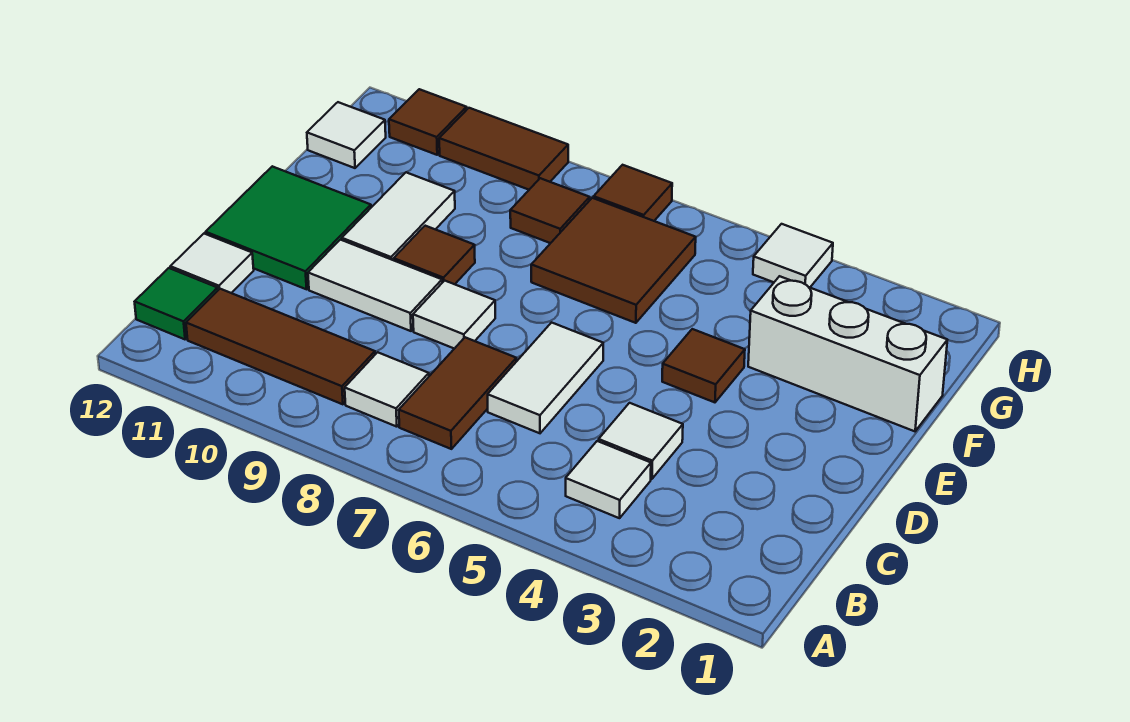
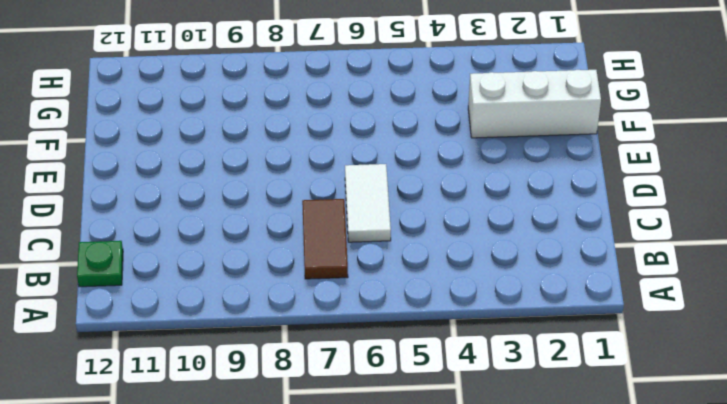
green plate B12 level 1 -> green tile B12 level 1
none -> white tile B4 level 1
none -> white tile B8 level 1
none -> brown tile B9:B11 level 1

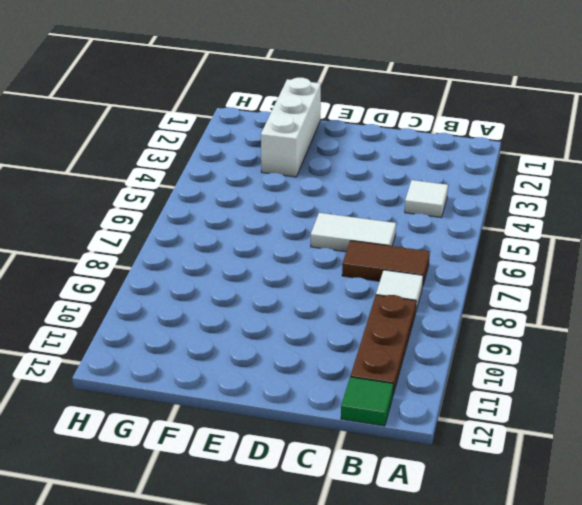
brown plate B9:B11 level 1 -> brown tile B9:B11 level 1
none -> white tile C4 level 1
none -> white tile C12 level 1
none -> white tile D8 level 1

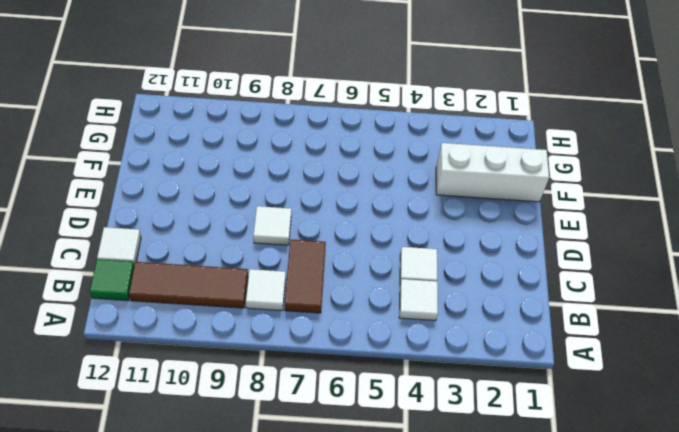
none -> white tile C6:D6 level 1
none -> white tile D9:D10 level 1
none -> green tile D11:E12 level 1

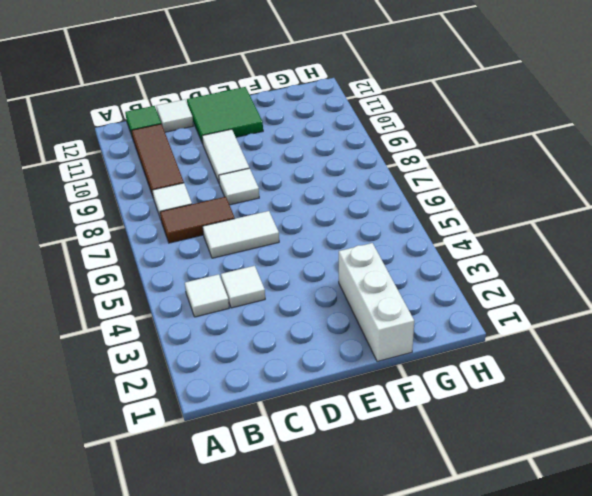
none -> brown tile E4 level 1
none -> brown tile E9 level 1
none -> white tile E10:F10 level 1

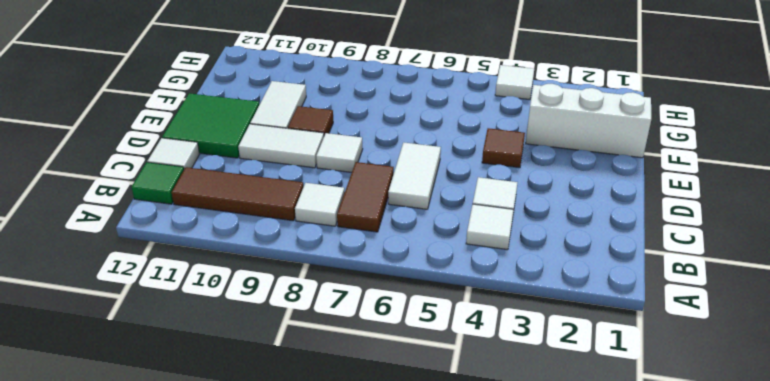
none -> brown tile F6:G7 level 1
none -> brown tile G8 level 1
none -> white tile G12 level 1

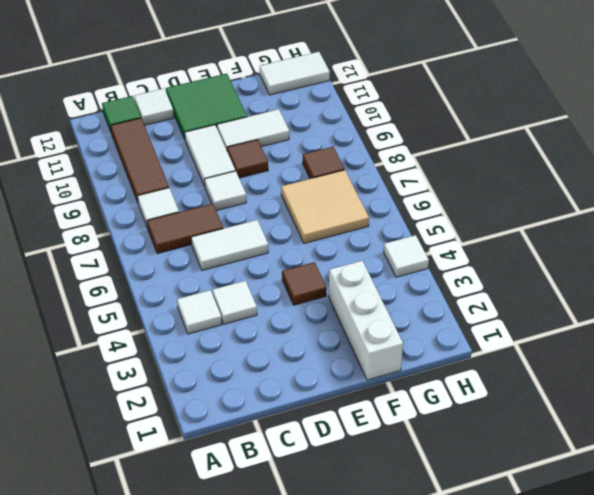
tan tile F6:G7 level 1 -> brown tile F6:G7 level 1
white tile G12:H12 level 1 -> white tile G12 level 1
none -> brown tile H7 level 1
none -> brown tile H9:H10 level 1
none -> brown tile H11 level 1

